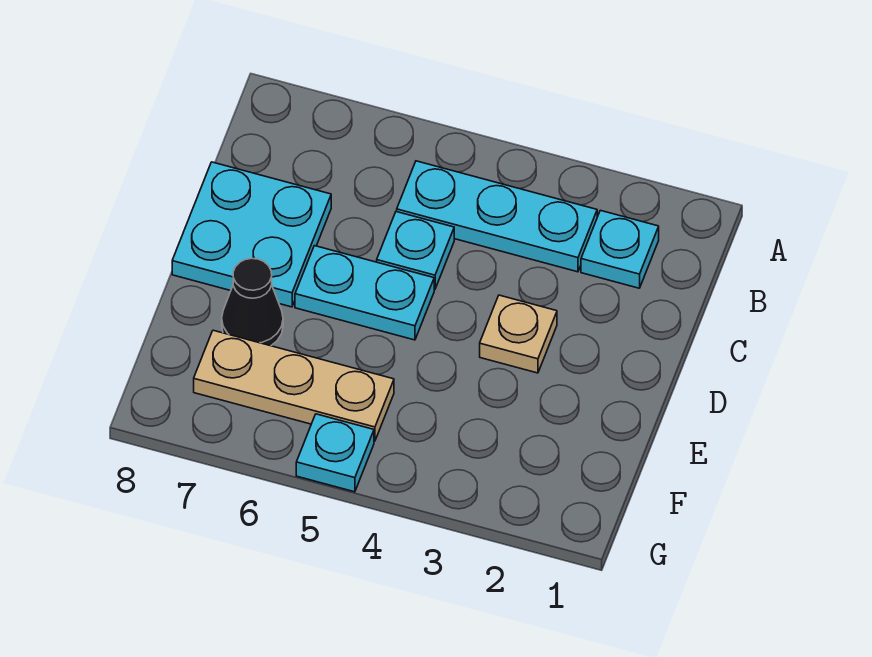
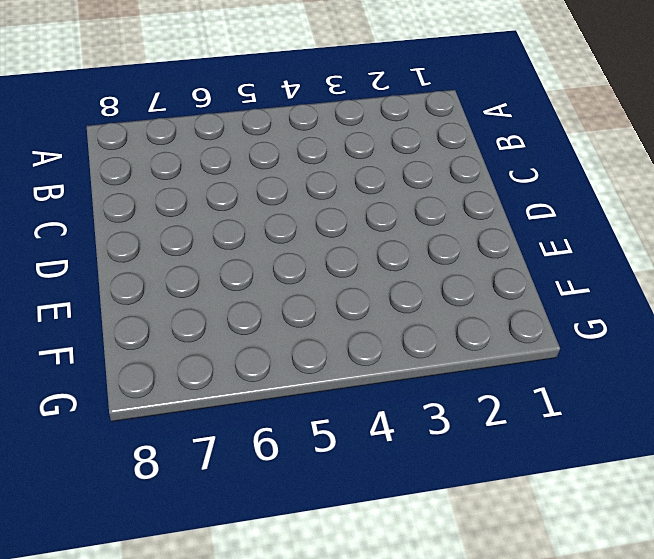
none -> cyan plate B2 level 1
none -> cyan plate B3:B5 level 1

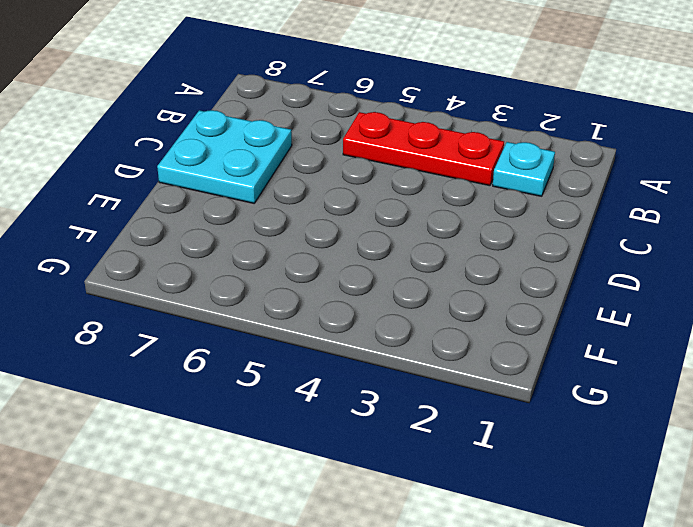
red plate B3:B5 level 1 -> cyan plate B3:B5 level 1
none -> cyan plate C5 level 1
none -> tan plate D3 level 1

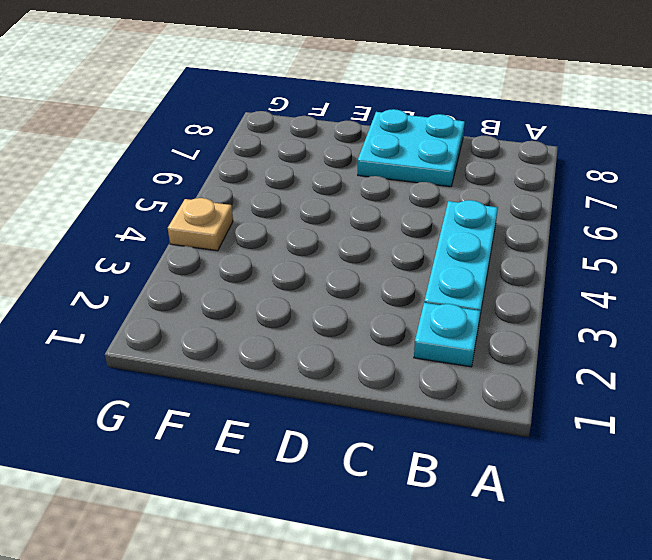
tan plate G4 level 1 -> tan plate D3 level 1
none -> cyan plate C5 level 1
none -> cyan plate D5:D6 level 1

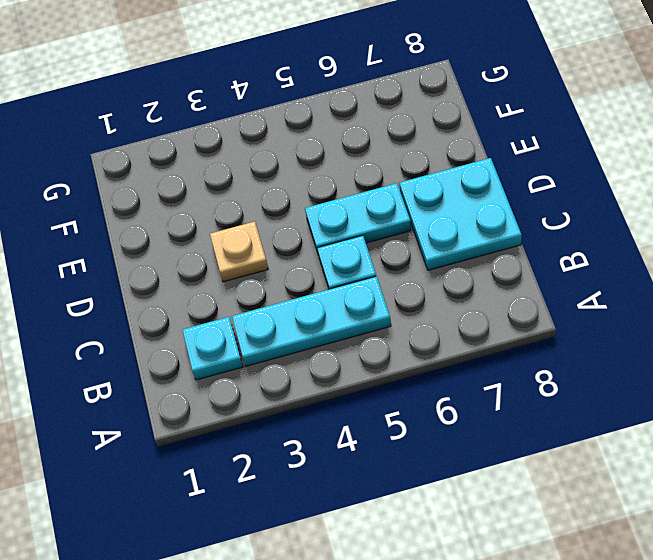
none -> black cone E7 level 1
none -> tan plate F5:F7 level 1

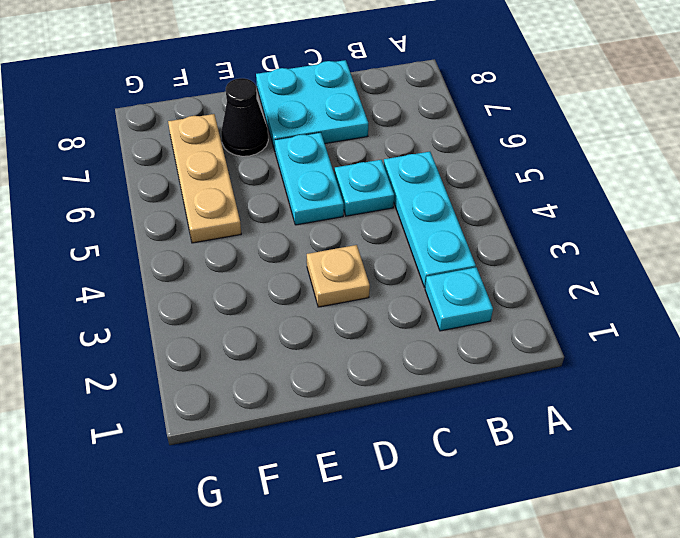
none -> cyan plate G5 level 1

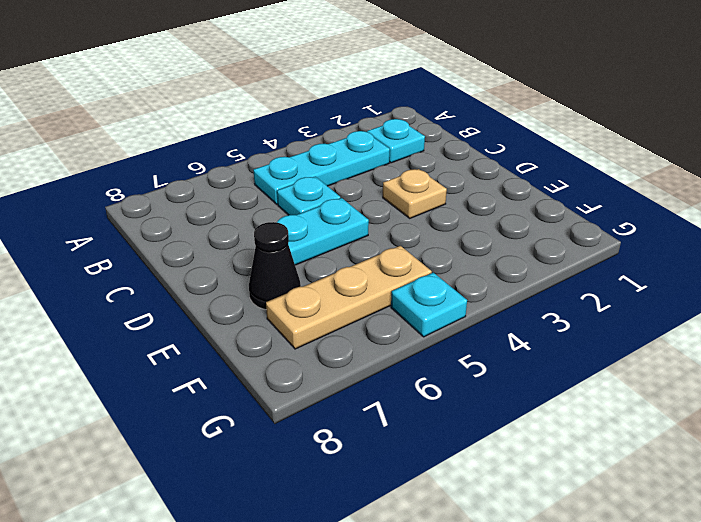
none -> cyan plate C7:D8 level 1

